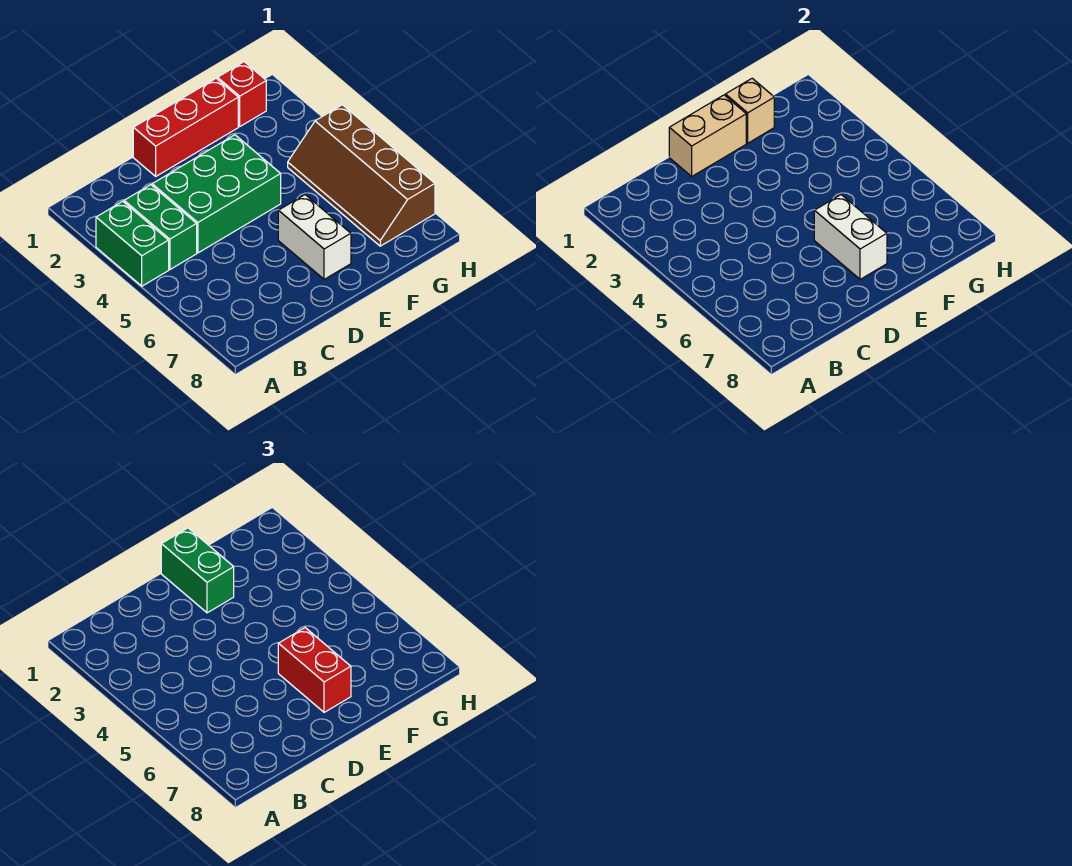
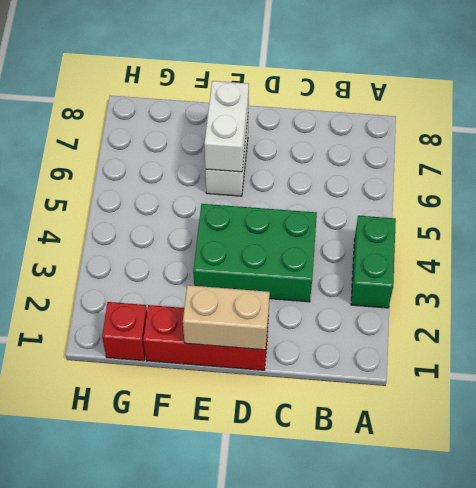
none -> green brick B3:B4 level 1
none -> brown slope G4:H7 level 1 top H
none -> tan brick F1 level 2

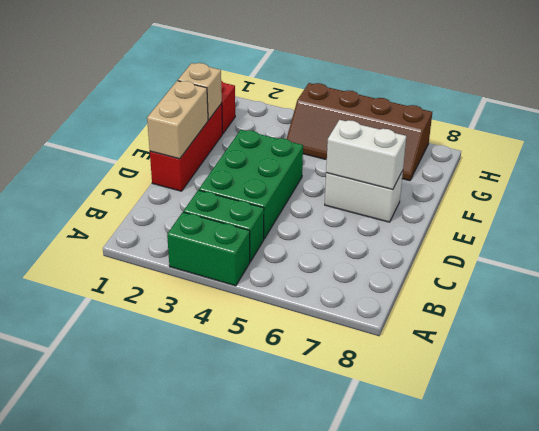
none -> green brick E1:E2 level 3
none -> red brick E6:E7 level 3

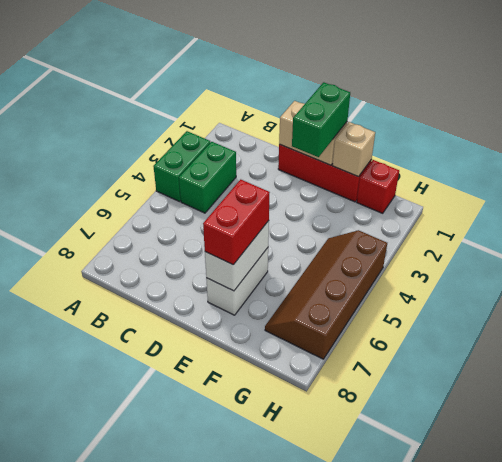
none -> green brick C3:E4 level 1

